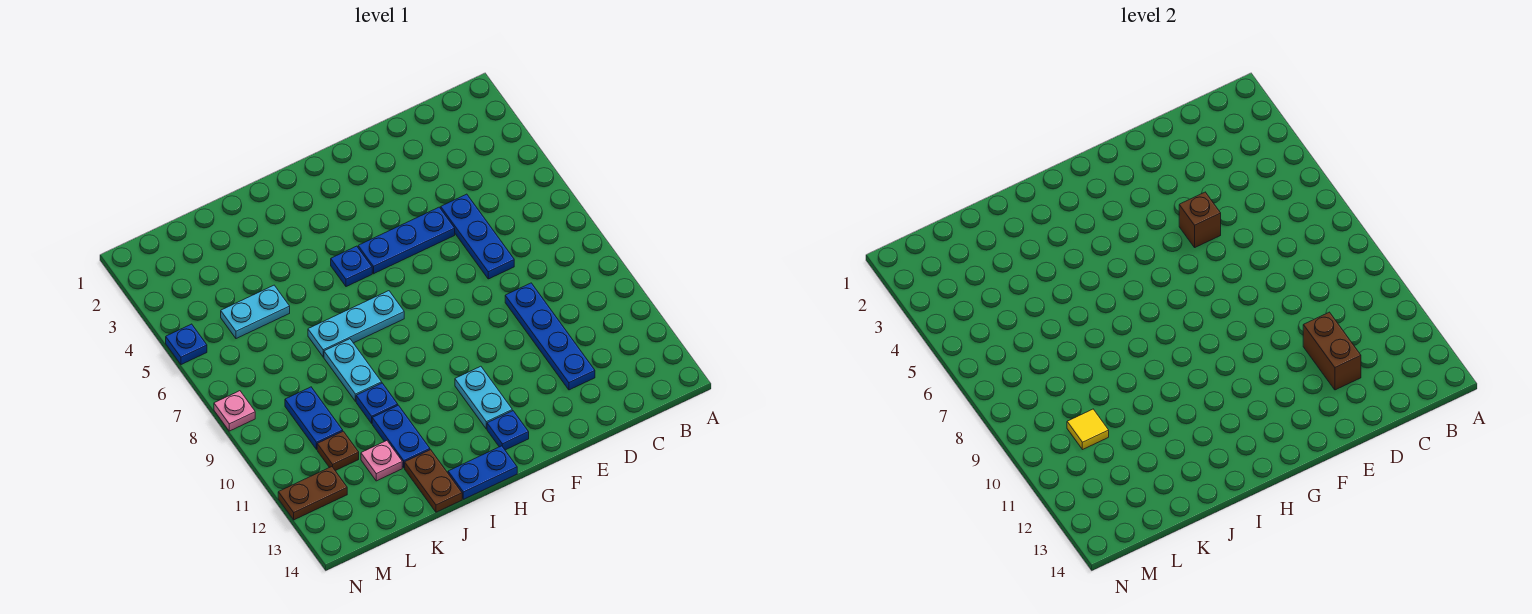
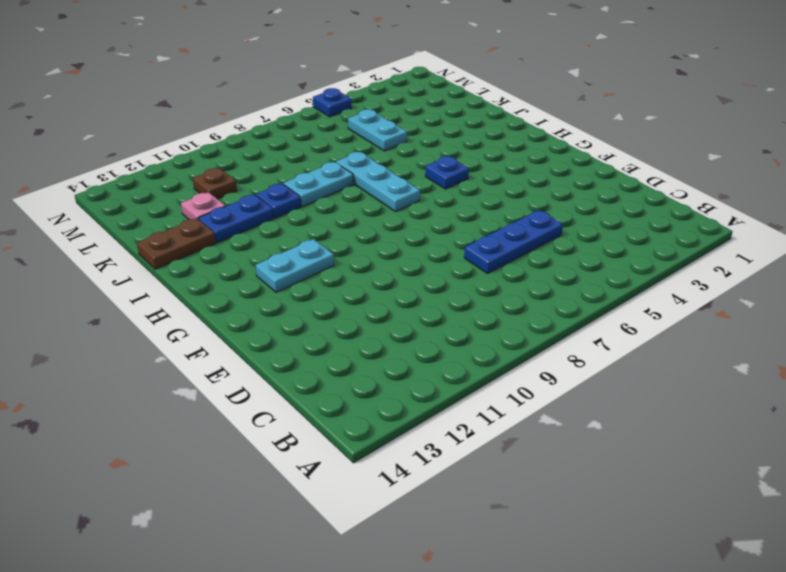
none -> blue plate D9:D12 level 1
none -> blue plate E5:G5 level 1
none -> blue plate G13 level 1

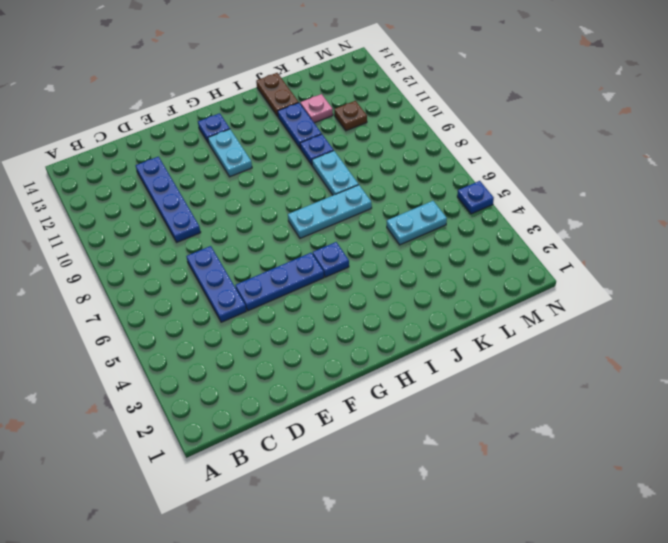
none -> blue plate H14:I14 level 1
none -> blue plate L9:L10 level 1
none -> brown plate M12:N12 level 1

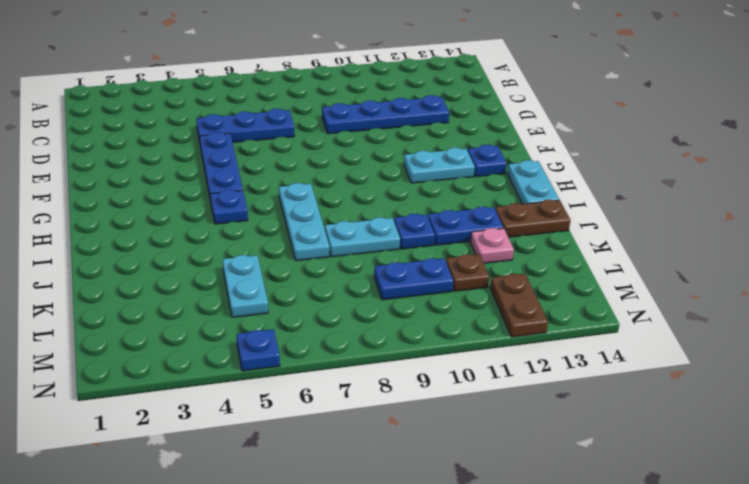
cyan plate H14:I14 level 1 -> blue plate H14:I14 level 1
none -> pink plate N8 level 1
none -> brown brick D11:D12 level 2
none -> brown brick E5 level 2

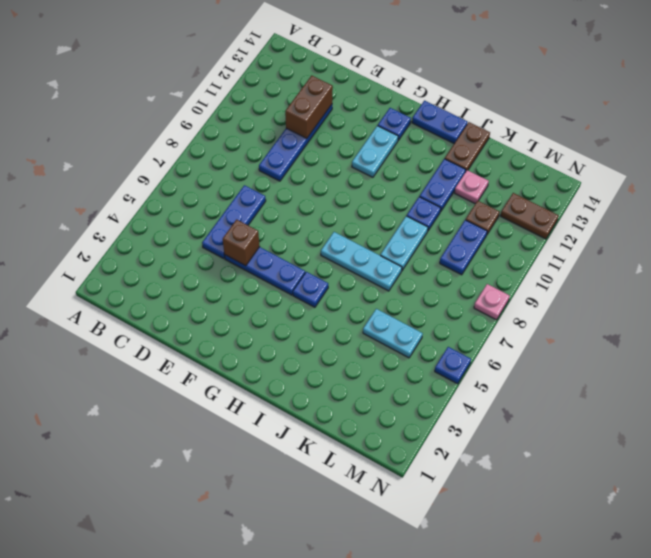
none -> yellow tile L10 level 2

